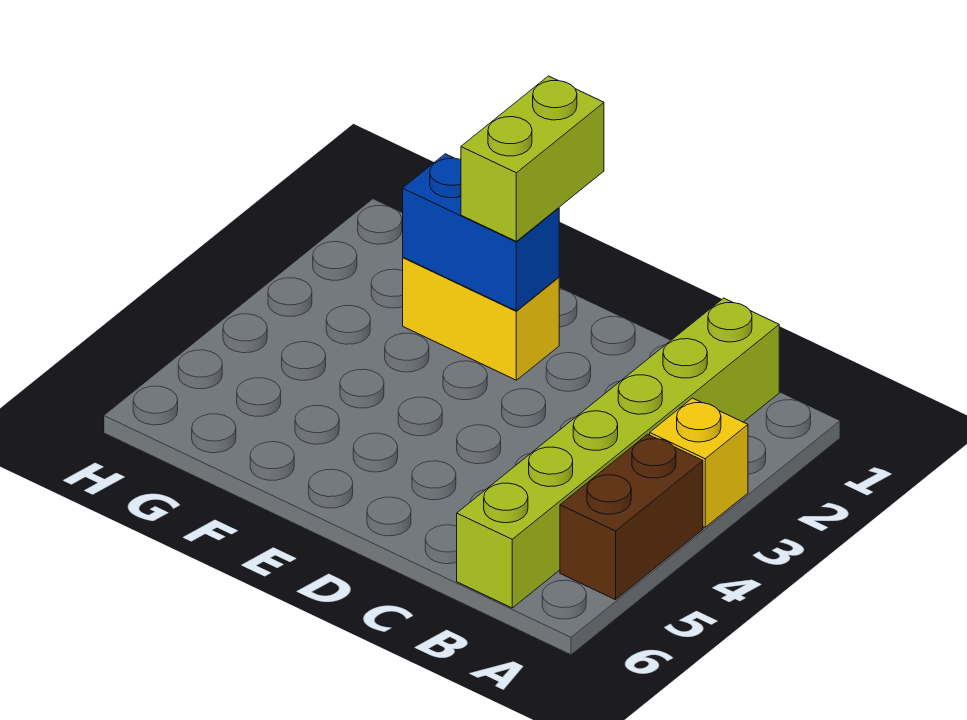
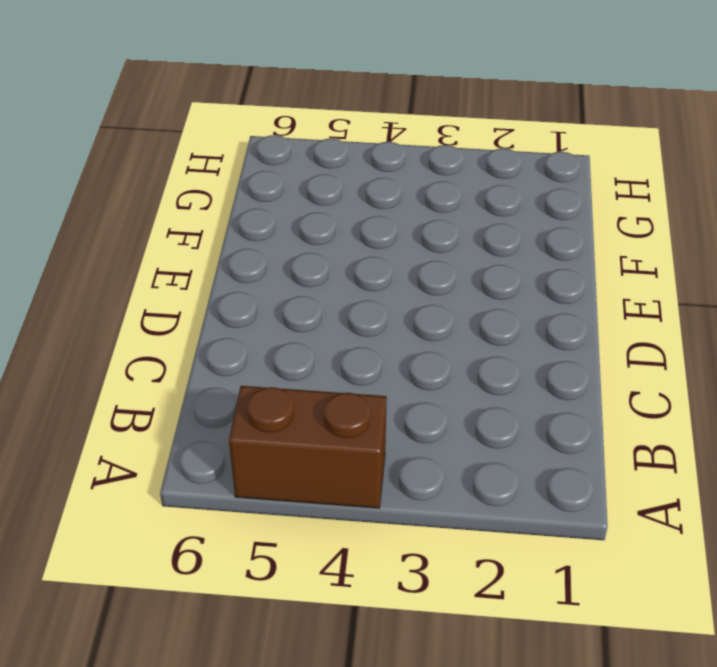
none -> yellow brick A3 level 1
none -> lime brick B1:B6 level 1

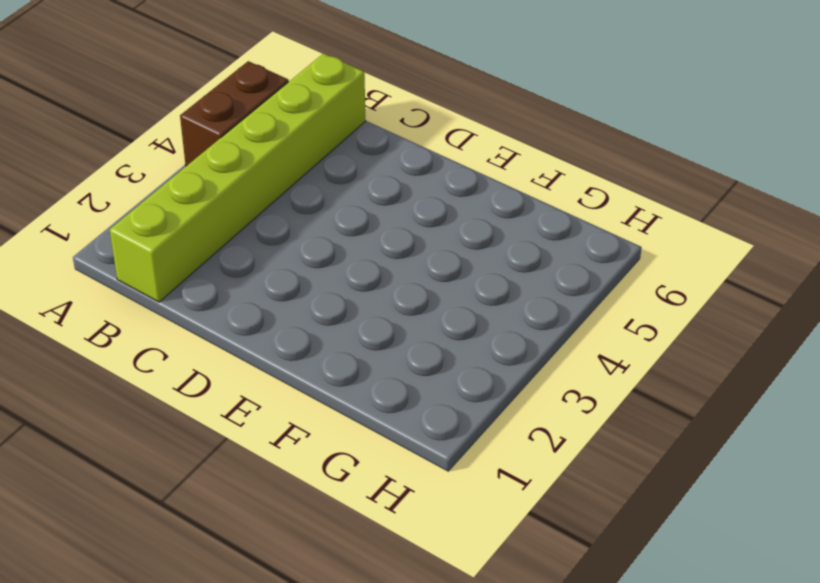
none -> yellow brick A3 level 1
none -> yellow brick E2:F2 level 1

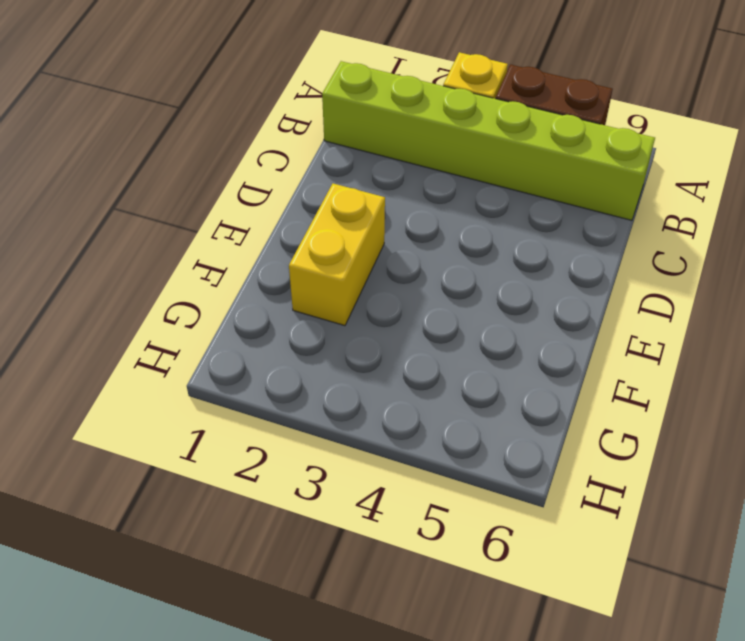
none -> blue brick E2:F2 level 2
none -> lime brick E1:E2 level 3

